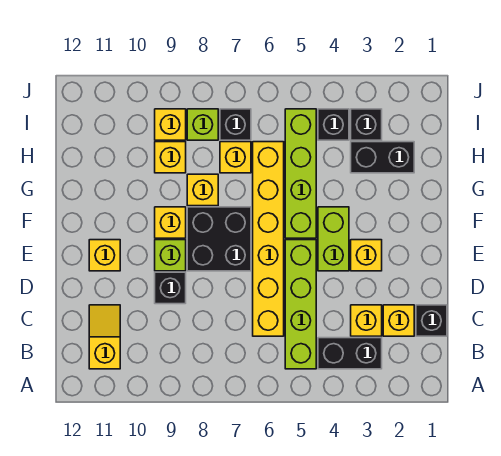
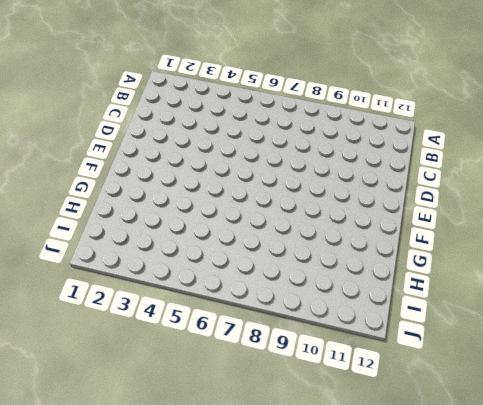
none -> black brick B3:B4 level 1
none -> lime brick B5:E5 level 1
none -> yellow slope B11:C11 level 1 top B

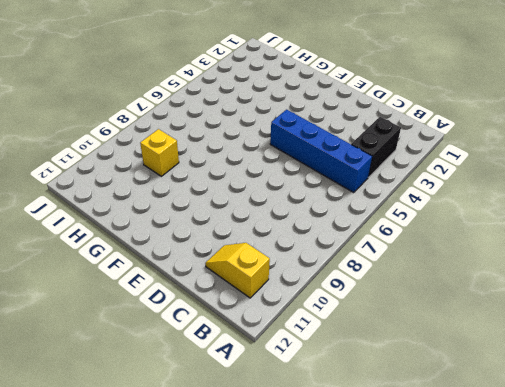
blue brick B5:E5 level 1 -> lime brick B5:E5 level 1
none -> black brick C1 level 1
none -> yellow brick C2 level 1
none -> yellow brick C3 level 1

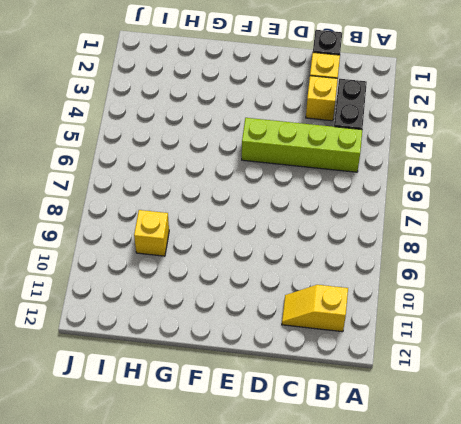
none -> yellow brick C6:H6 level 1
none -> black brick D9 level 1
none -> yellow brick E3 level 1

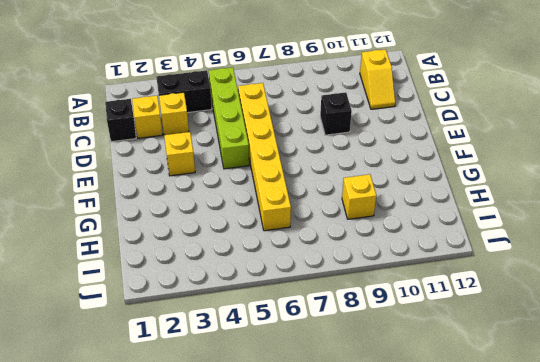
none -> lime brick E4:F4 level 1
none -> black brick E7:F8 level 1
none -> lime brick E9 level 1

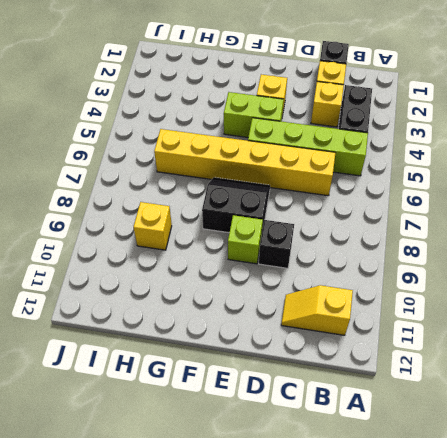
black slope E7:F8 level 1 top 8 -> black brick E7:F8 level 1
none -> yellow brick E11 level 1
none -> lime brick F5:I5 level 1
none -> yellow brick F9 level 1

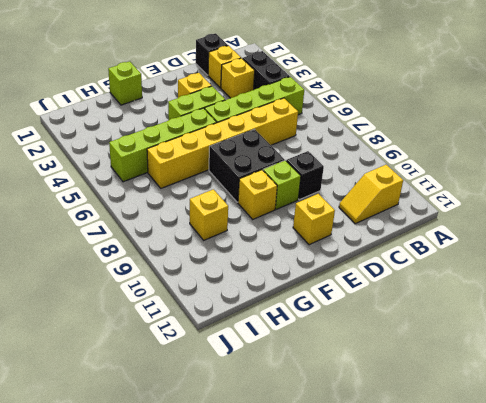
lime brick G1 level 1 -> lime brick I8 level 1
none -> yellow brick G8 level 1
none -> black brick H2:H3 level 1
none -> yellow brick H7 level 1

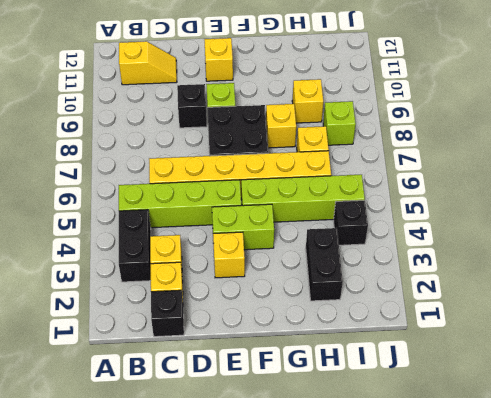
none -> yellow brick F9 level 1
none -> black brick I3 level 1
none -> black brick I7 level 1

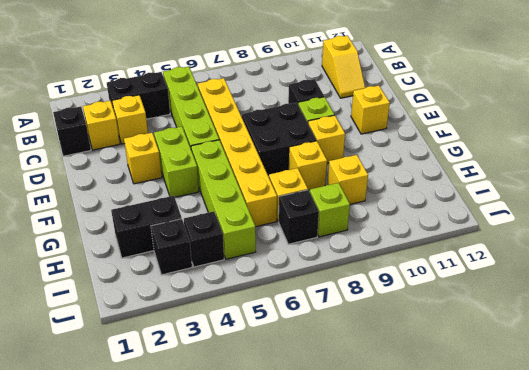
none -> yellow brick I9 level 1

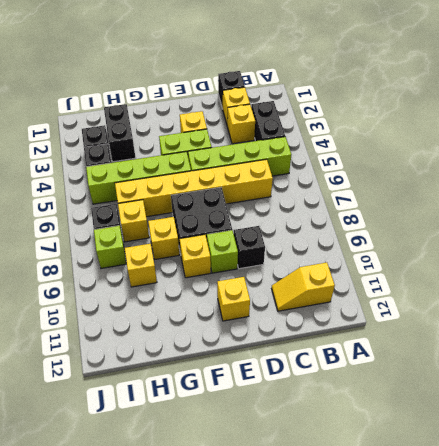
none -> yellow brick I9 level 1

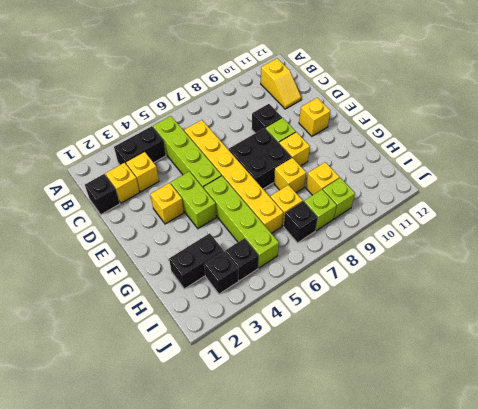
lime brick I9 level 1 -> yellow brick I9 level 1

